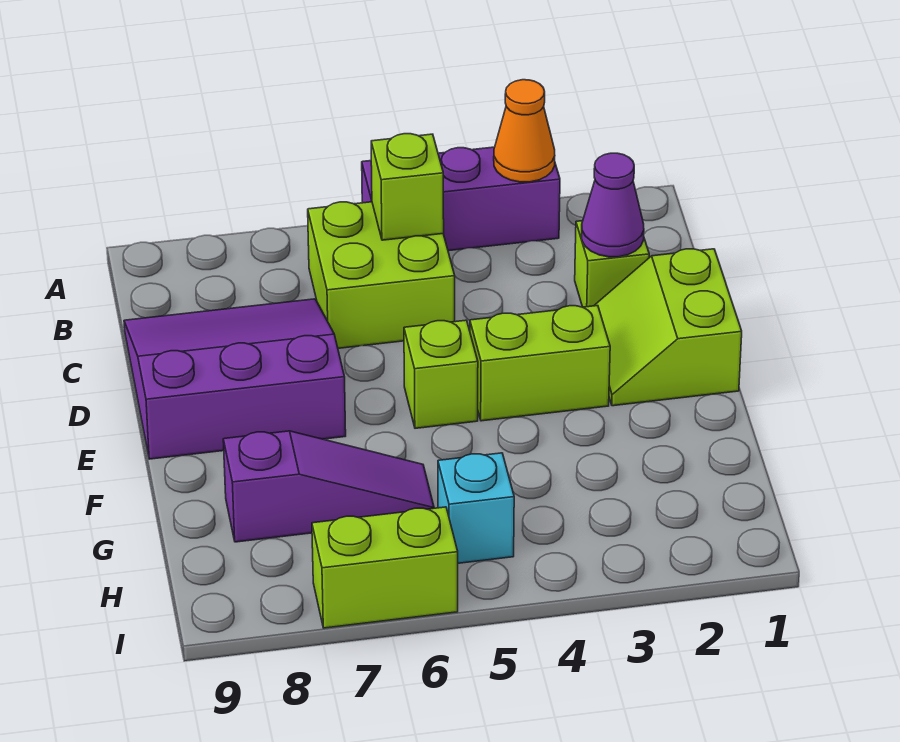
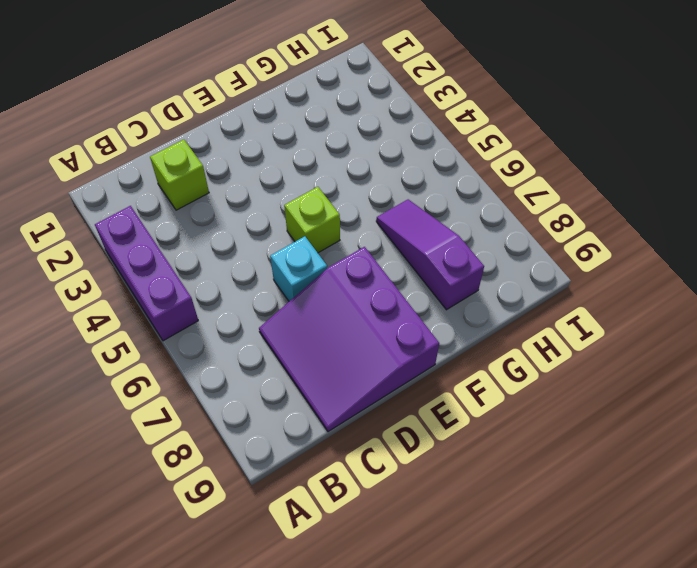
cyan brick D6 level 1 -> cyan brick H5 level 1
none -> lime brick B5:C6 level 1
none -> lime slope D1:E2 level 1 top 1
none -> lime brick E3:E4 level 1

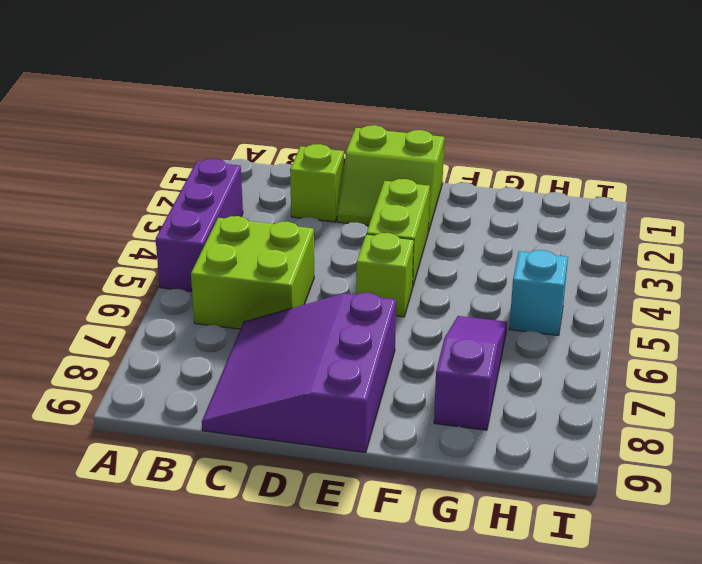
none -> lime brick I6:I7 level 1
none -> orange cone A3 level 2
none -> lime brick B5 level 2

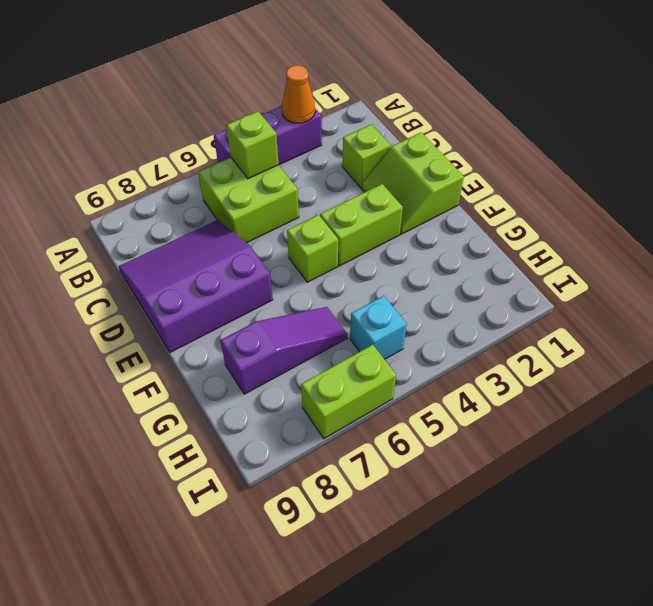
none -> purple cone C2 level 2

